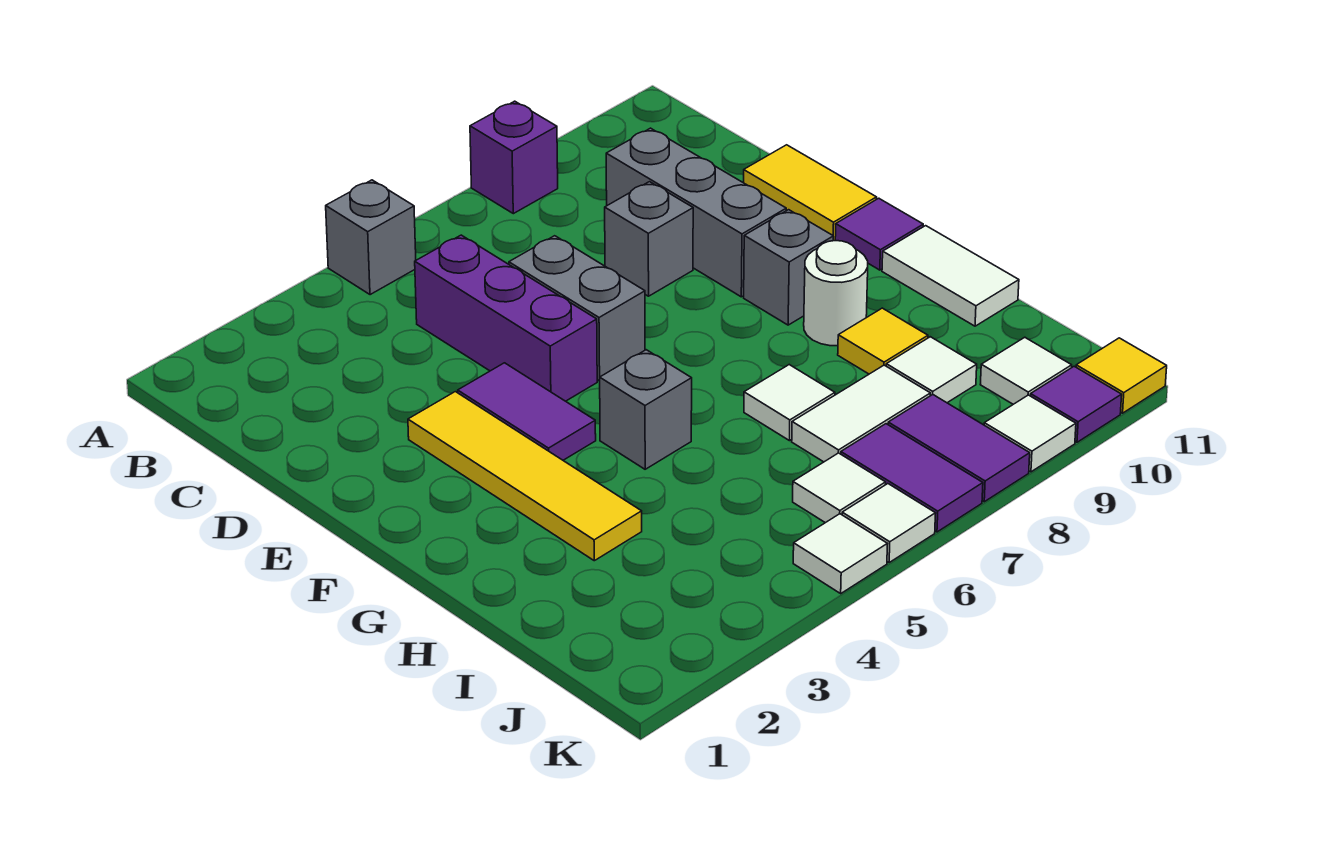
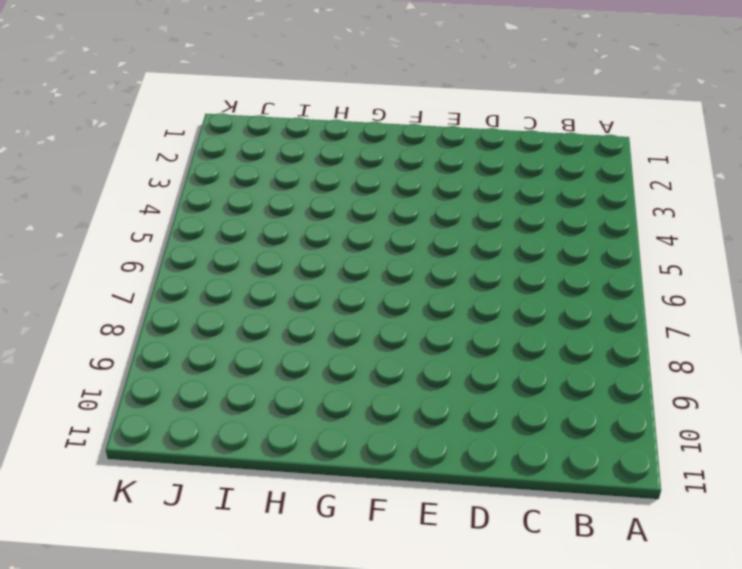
none -> grey brick A5 level 1
none -> purple brick A8 level 1
none -> purple brick C5:E5 level 1

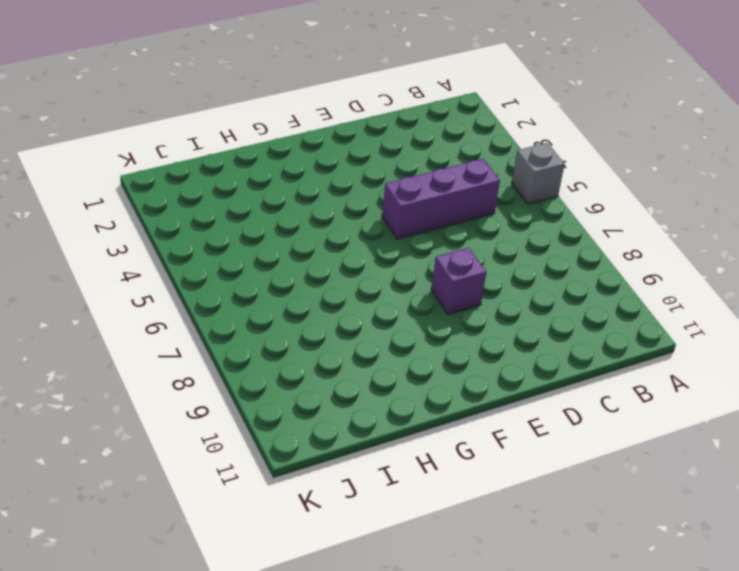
purple brick E8 level 1 -> purple brick A8 level 1
none -> grey brick C9:E9 level 1
none -> grey brick D6:E6 level 1
none -> grey brick D8 level 1

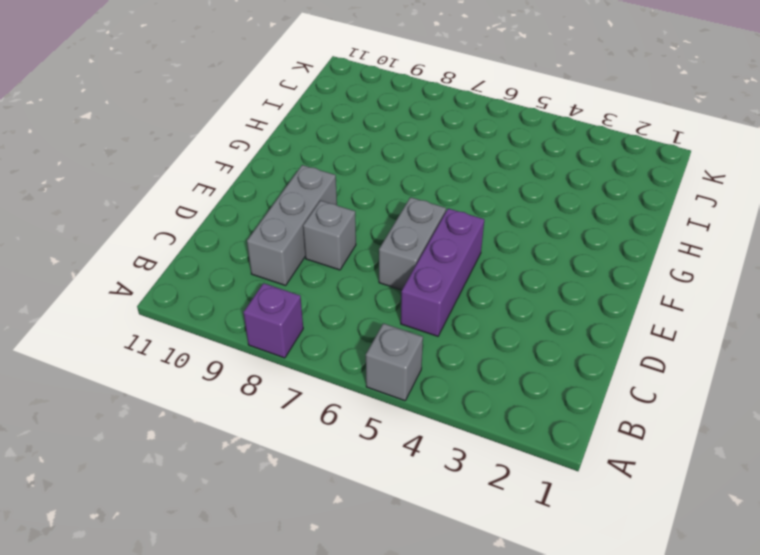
none -> yellow tile D11:E11 level 1
none -> yellow tile E3:H3 level 1
none -> purple tile E4:F4 level 1

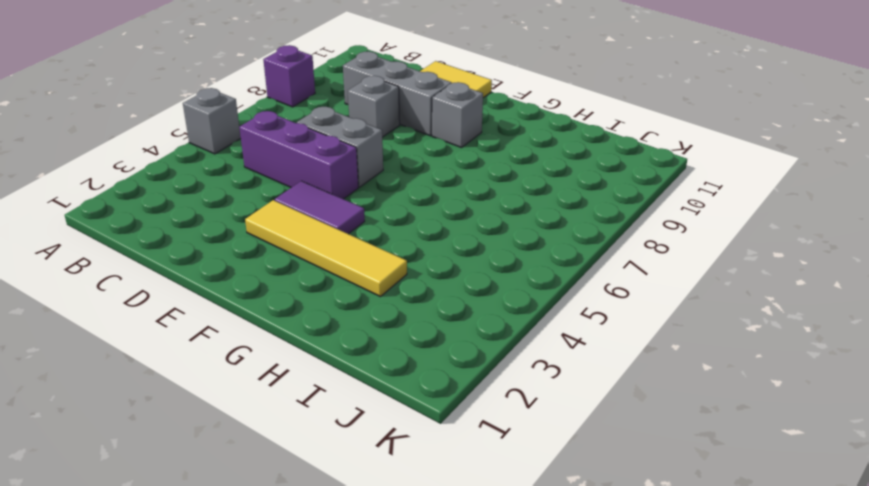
none -> purple tile F11 level 1
none -> grey brick G5 level 1
none -> white round brick G9 level 1

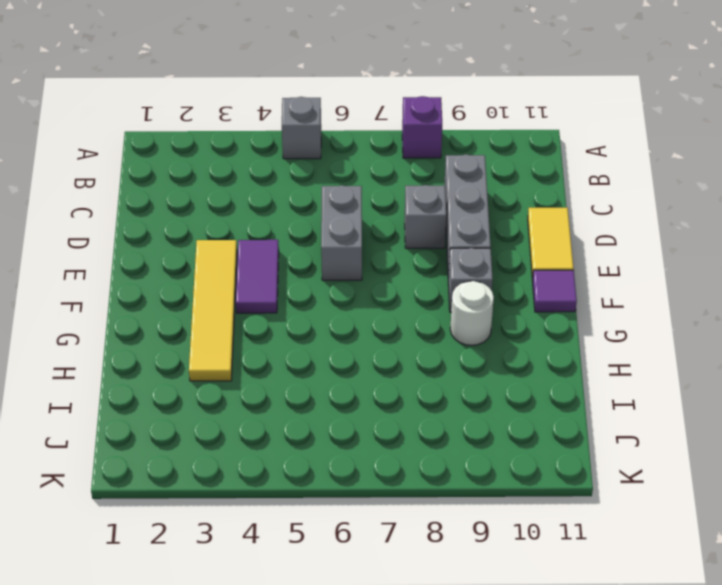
none -> purple brick C5:E5 level 1
none -> grey brick G5 level 1
none -> white tile G11:H11 level 1

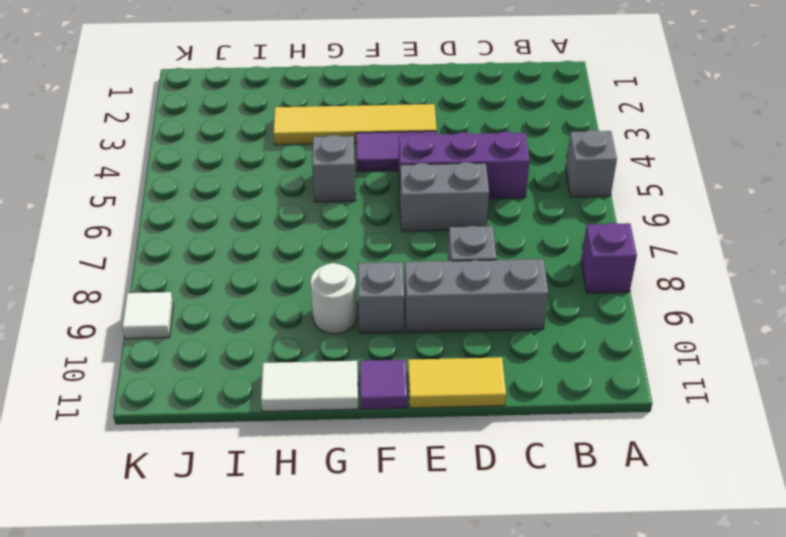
none -> white tile H7 level 1
none -> yellow tile H9 level 1
none -> white tile I7:I8 level 1

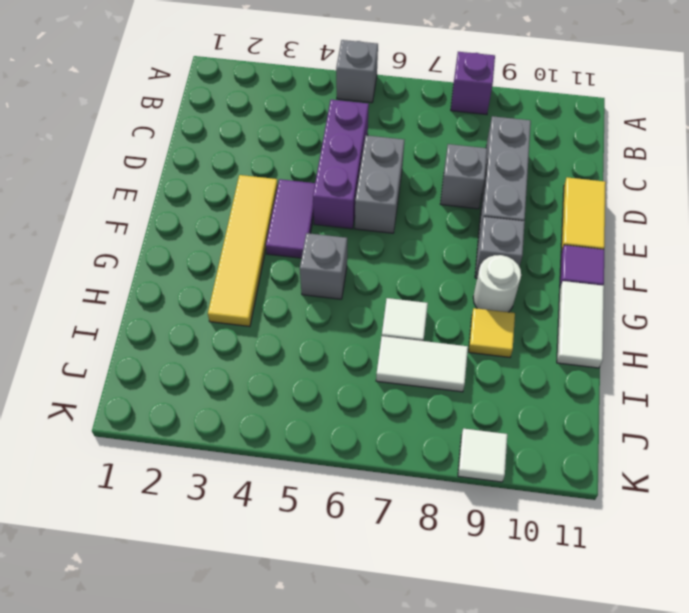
none -> white tile I9 level 1
none -> white tile J6 level 1
none -> purple tile J7:K7 level 1

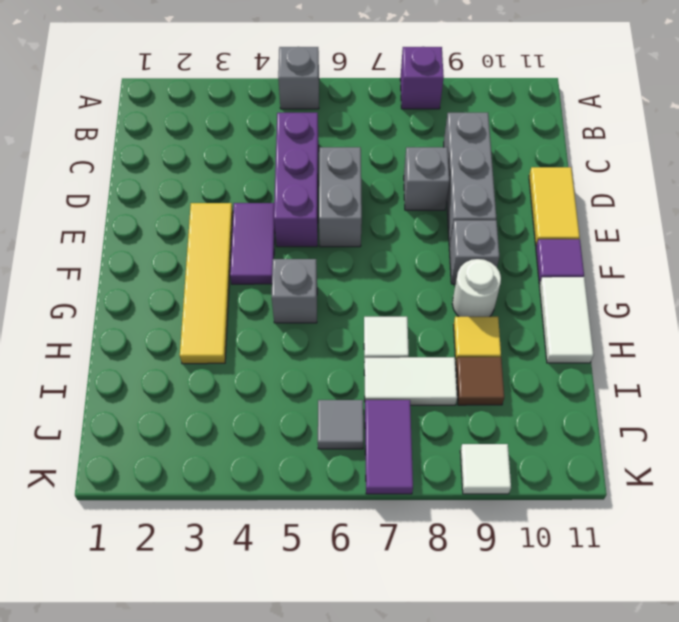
brown tile I9 level 1 -> white tile I9 level 1
grey tile J6 level 1 -> white tile J6 level 1
none -> purple tile J8:K8 level 1
none -> white tile J10 level 1
none -> white tile K5 level 1

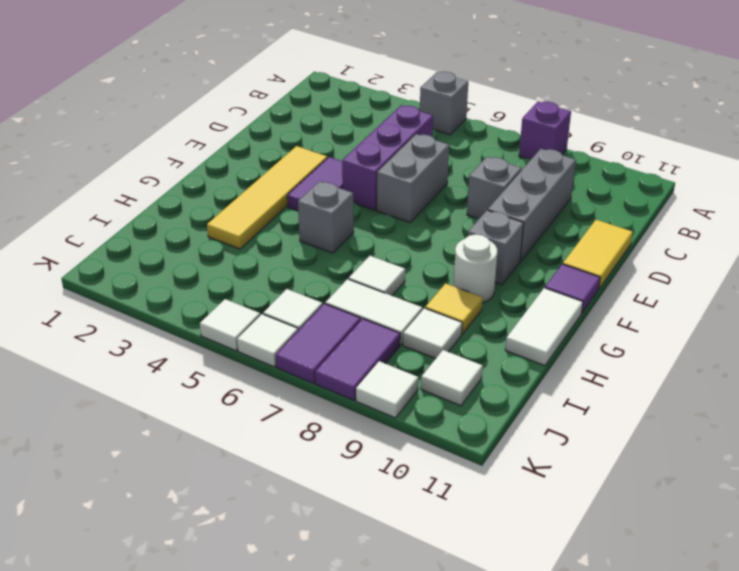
none -> purple tile K10 level 1
none -> yellow tile K11 level 1

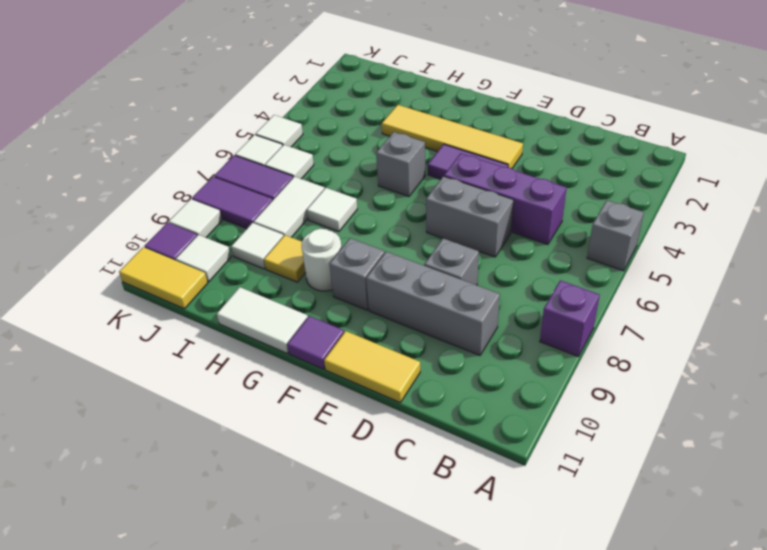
yellow tile J11:K11 level 1 -> yellow tile K11 level 1

